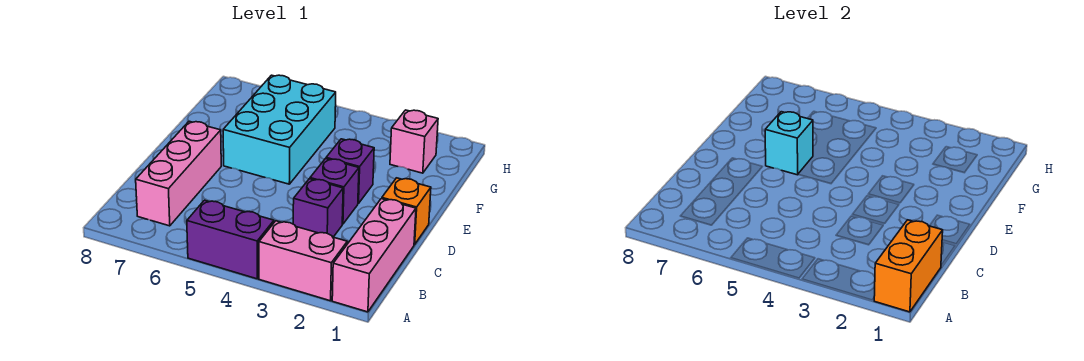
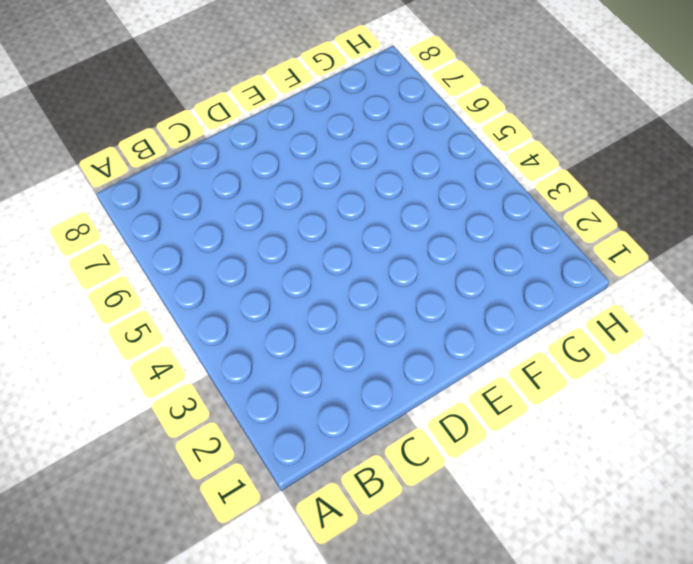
none -> pink brick A1:C1 level 1
none -> pink brick A2:A3 level 1
none -> purple brick A4:A5 level 1

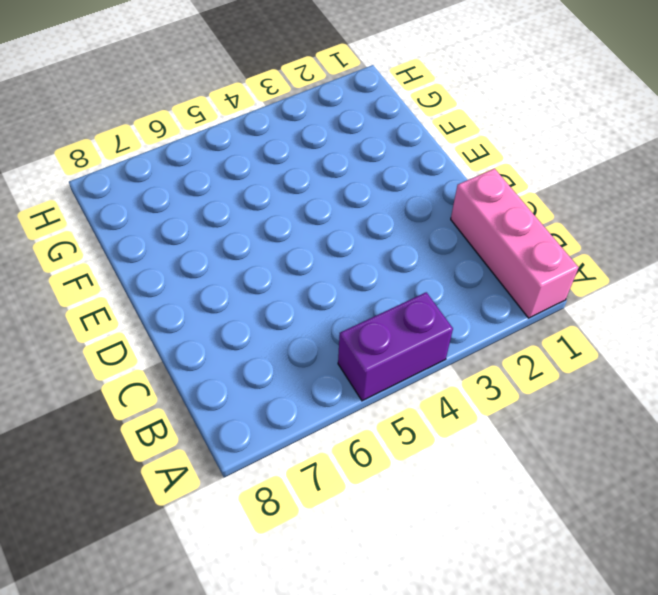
none -> pink brick A2:A3 level 1
none -> pink brick B7:D7 level 1
none -> purple brick C3 level 1

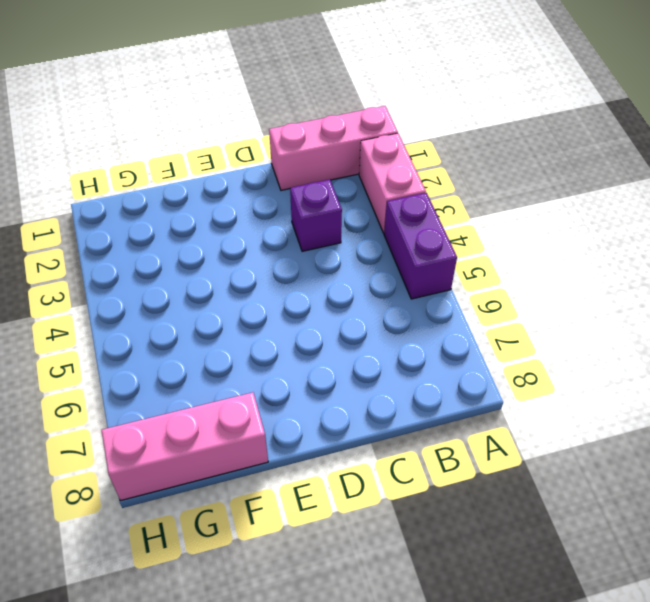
pink brick F8:H8 level 1 -> pink brick B7:D7 level 1
none -> orange brick D1 level 1
none -> purple brick D3 level 1
none -> purple brick E3 level 1

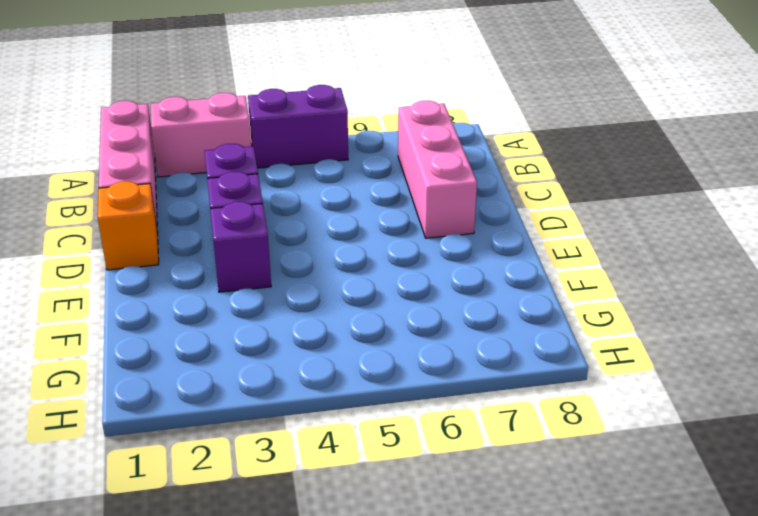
none -> cyan brick E5:G6 level 1
none -> pink brick G2 level 1
none -> orange brick A1:B1 level 2

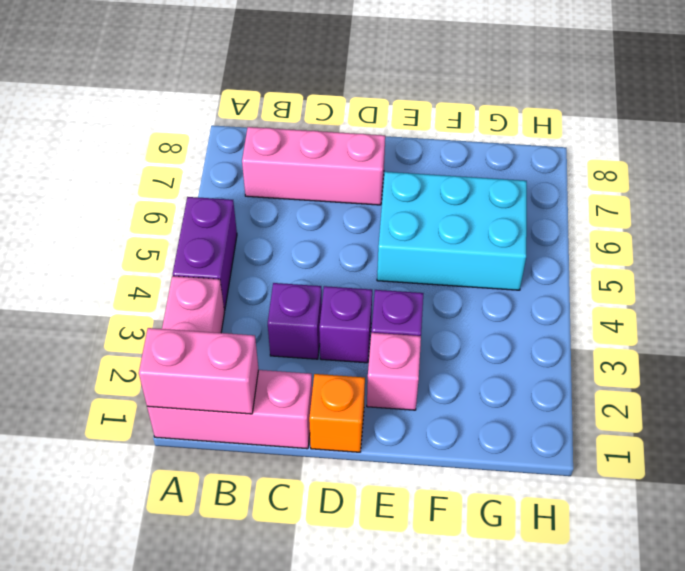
pink brick A1:B1 level 2 -> orange brick A1:B1 level 2
pink brick E2 level 1 -> pink brick G2 level 1
none -> cyan brick E6 level 2

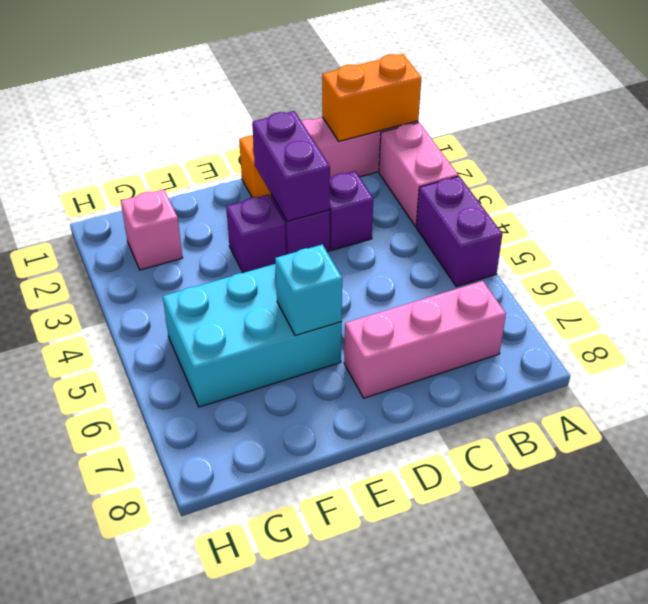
purple brick D2:D3 level 2 -> none

